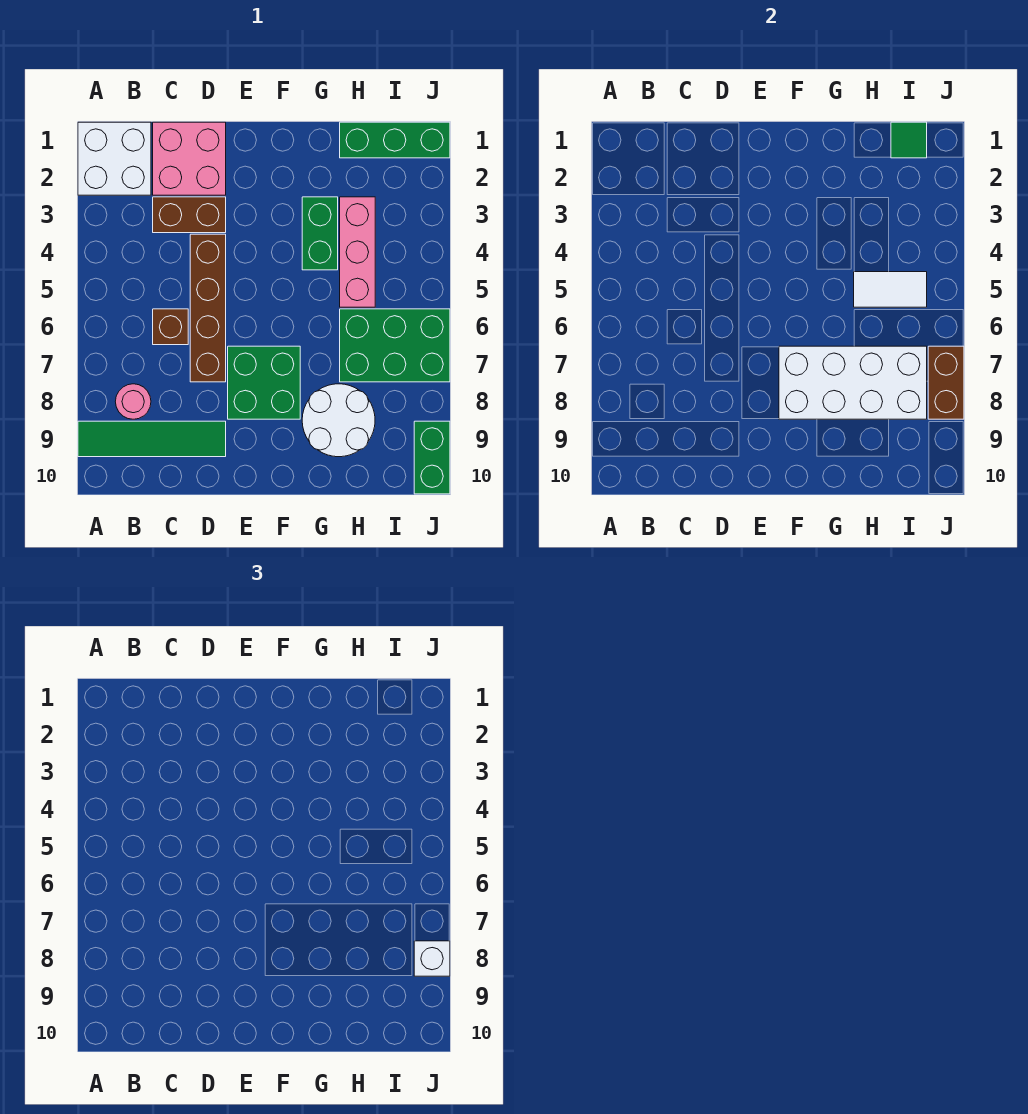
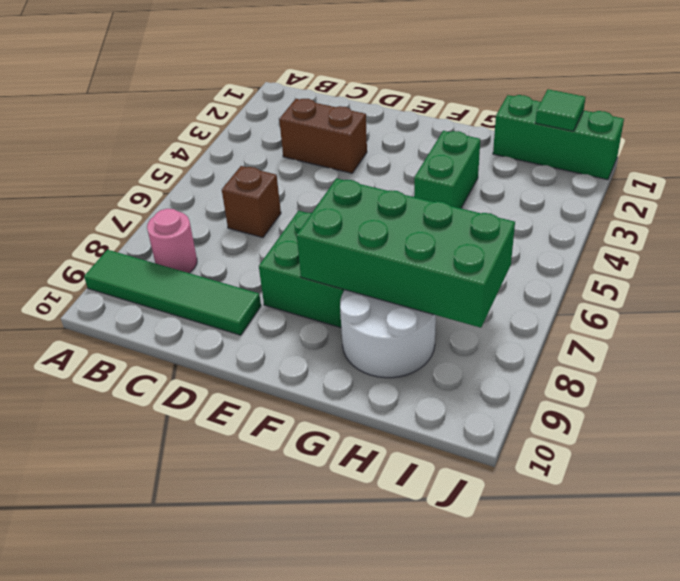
green brick F7:I8 level 2 -> white brick F7:I8 level 2
none -> white brick A1:B2 level 1
none -> pink brick C1:D2 level 1
none -> brown brick D4:D7 level 1

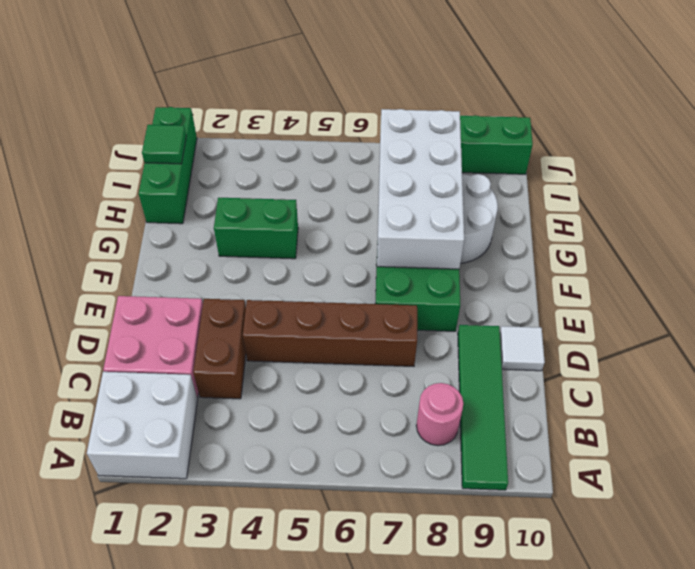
white tile D10 level 1 -> none
none -> brown brick C6 level 1
none -> pink brick H3:H5 level 1
none -> green brick H6:J7 level 1

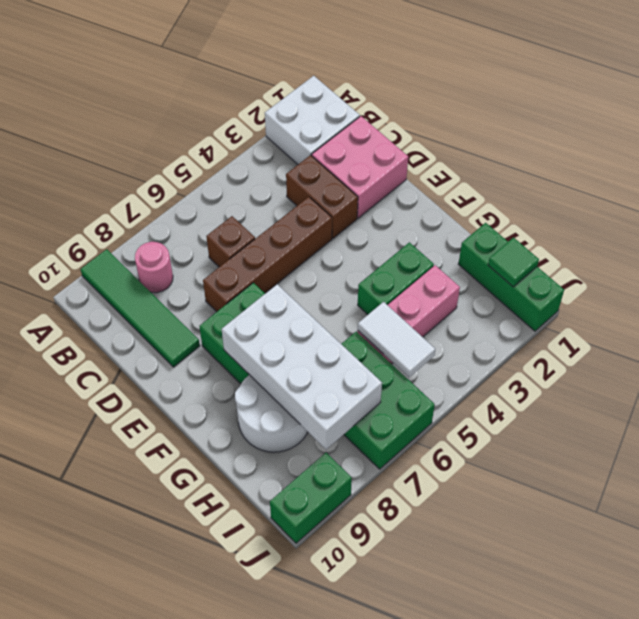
none -> brown brick J7:J8 level 2
none -> white brick J8 level 3

